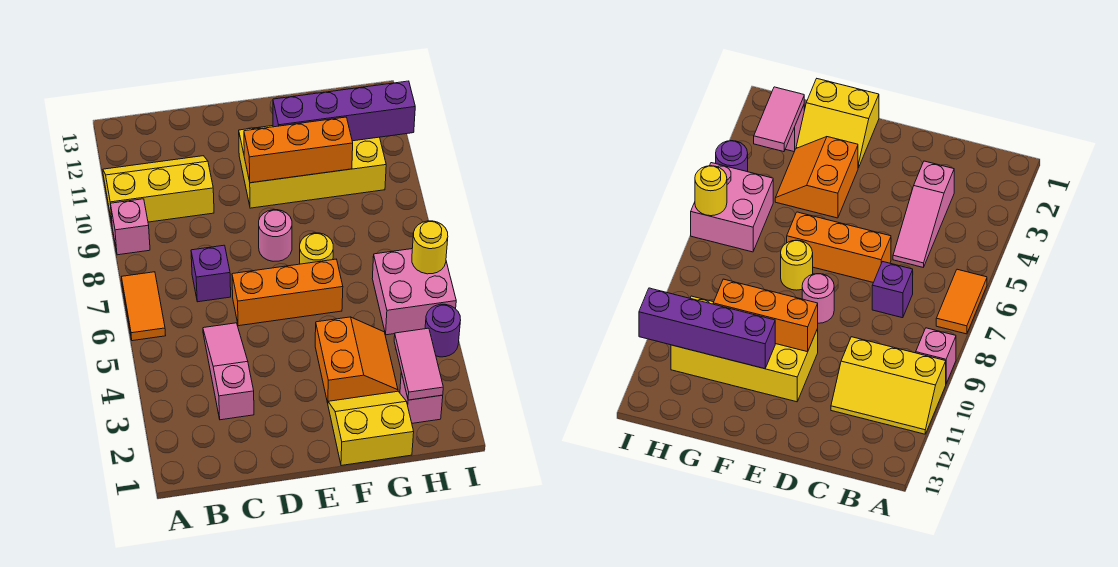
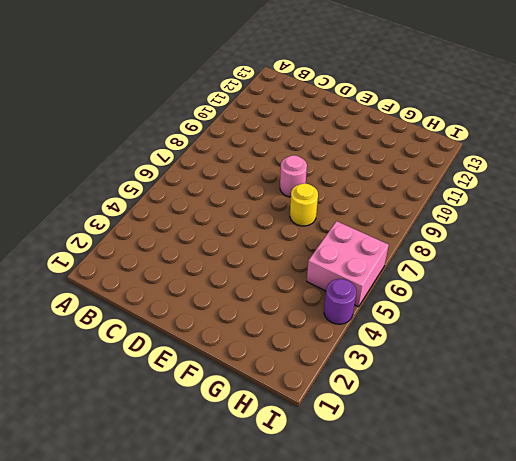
none -> orange tile A6:A7 level 1
none -> pink brick A9 level 1
none -> yellow slope A10:C11 level 1 top 10

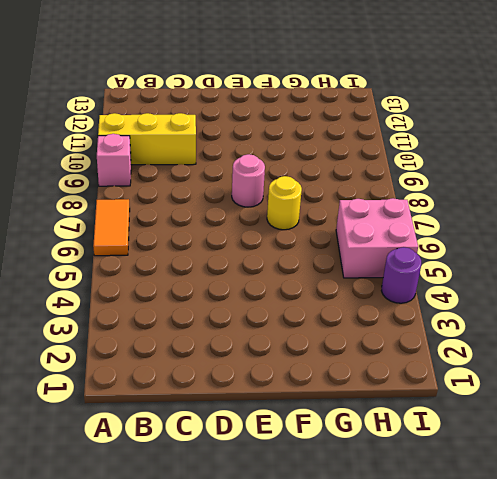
none -> pink slope C3:C5 level 1 top 3
none -> purple brick C7 level 1
none -> orange brick D6:F6 level 1

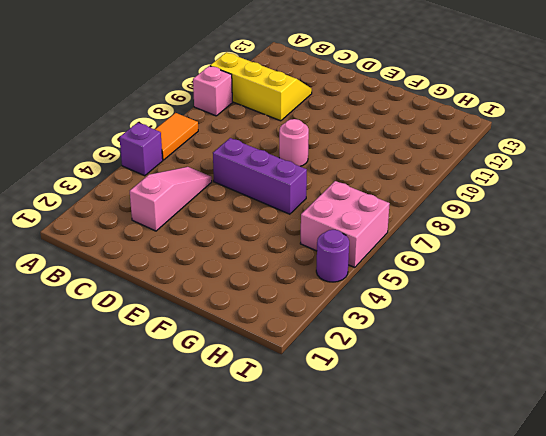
purple brick A5 level 1 -> purple brick C7 level 1
purple brick D6:F6 level 1 -> orange brick D6:F6 level 1
none -> yellow brick E10:H11 level 1
none -> yellow slope F1:G2 level 1 top 1
none -> orange slope F3:G4 level 1 top F

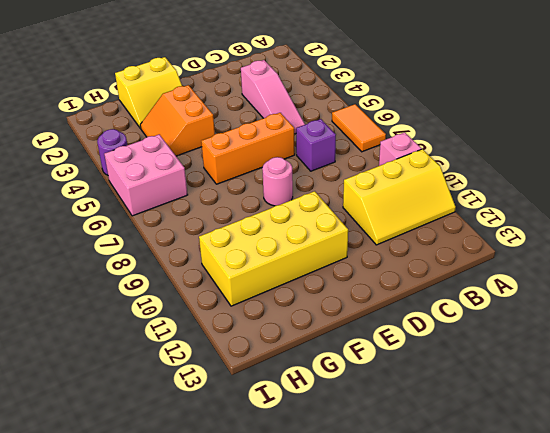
none -> yellow round brick F7 level 1
none -> pink brick H2 level 1
none -> orange brick E10:G10 level 2

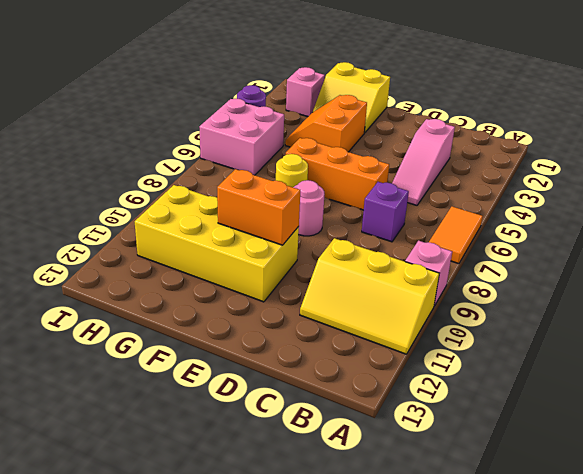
orange brick E10:F10 level 2 -> orange brick E10:G10 level 2
none -> purple brick F11:I11 level 2
none -> pink tile H2:H3 level 2
none -> yellow round brick I6 level 2

